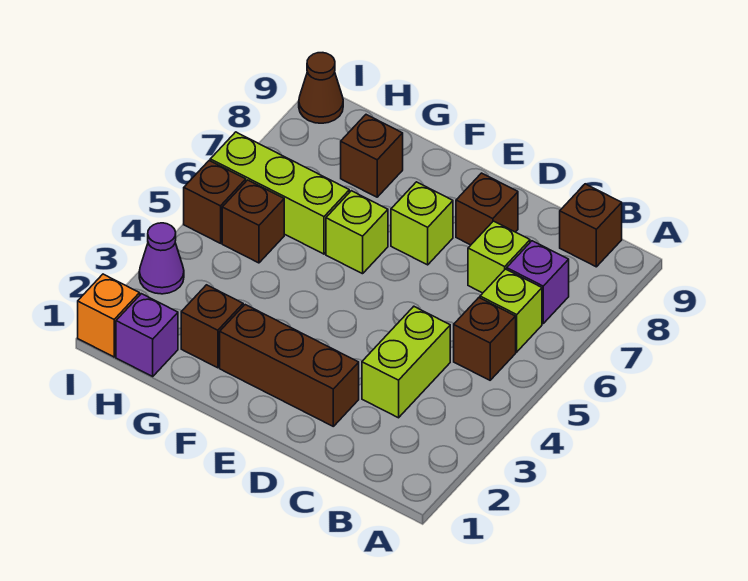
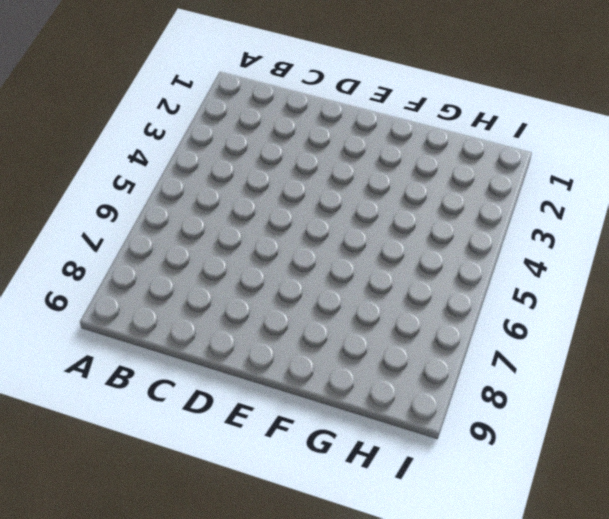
none -> brown brick B5 level 1
none -> lime brick B6 level 1
none -> purple brick B7 level 1

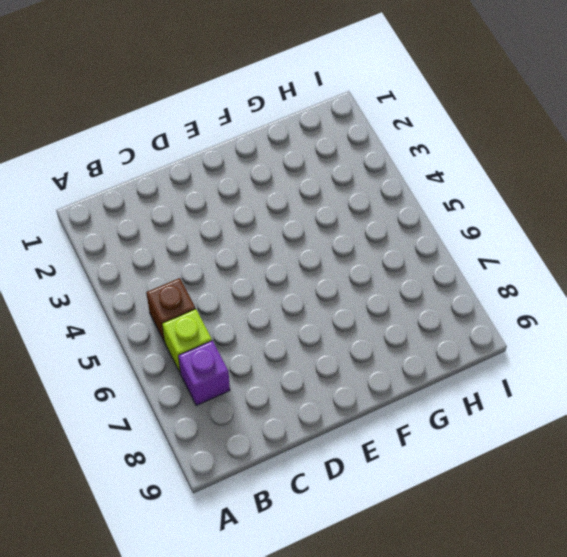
none -> brown brick B9 level 1
none -> lime brick C3:C4 level 1
none -> lime brick C7 level 1

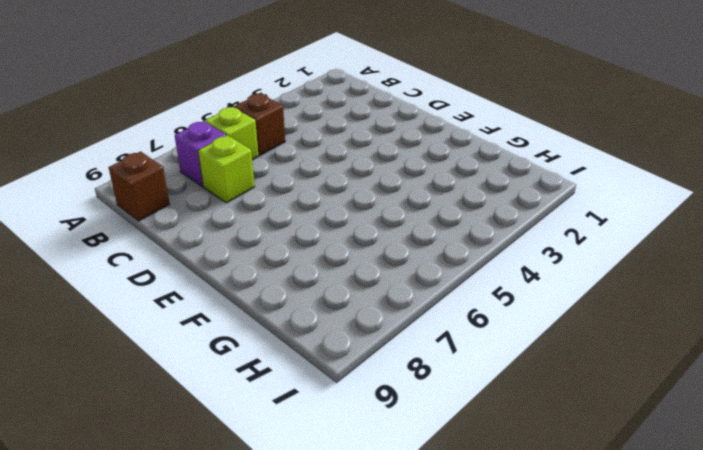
none -> lime brick C3:C4 level 1
none -> brown brick D2:F2 level 1
none -> brown brick D8 level 1

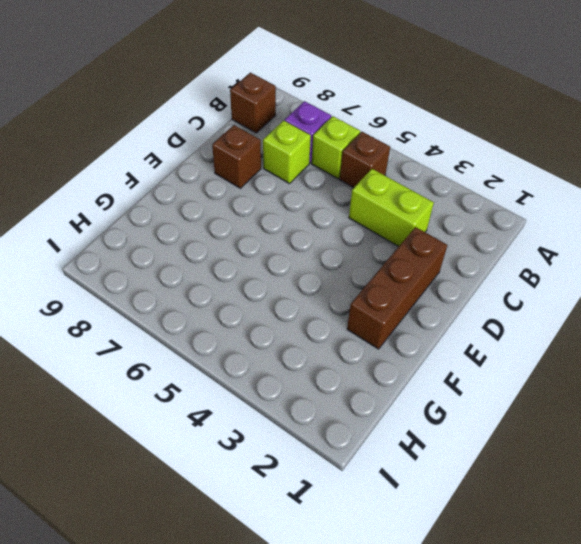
none -> lime brick E7 level 1
none -> lime brick F6 level 1
none -> brown brick G2 level 1

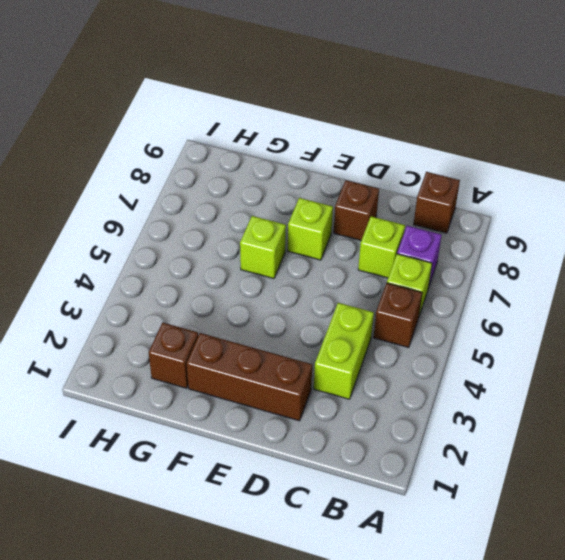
none -> lime brick G6:I6 level 1
none -> brown brick G8 level 1
none -> purple brick H1 level 1

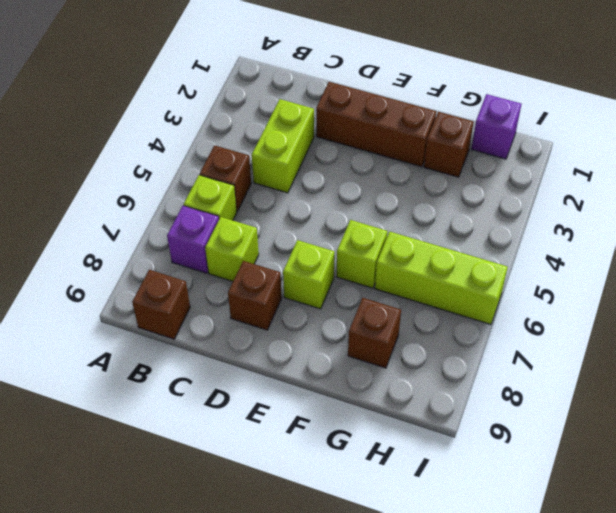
none -> brown brick H5 level 1
none -> orange brick I1 level 1
none -> purple cone I3 level 1

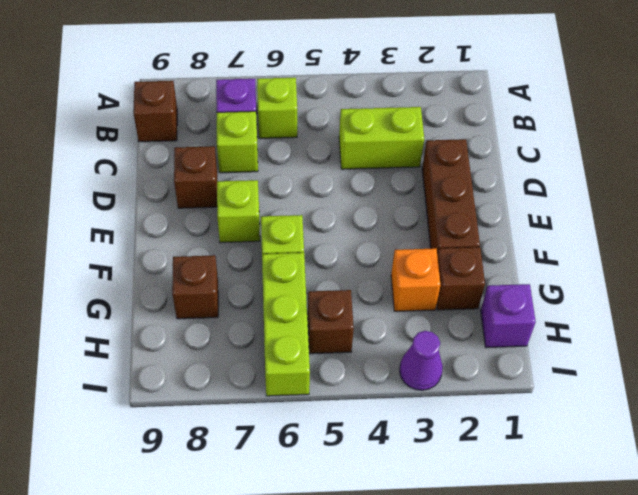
orange brick G3 level 1 -> orange brick I1 level 1
none -> brown brick B5 level 1
none -> brown brick I5 level 1
none -> brown cone I9 level 1

